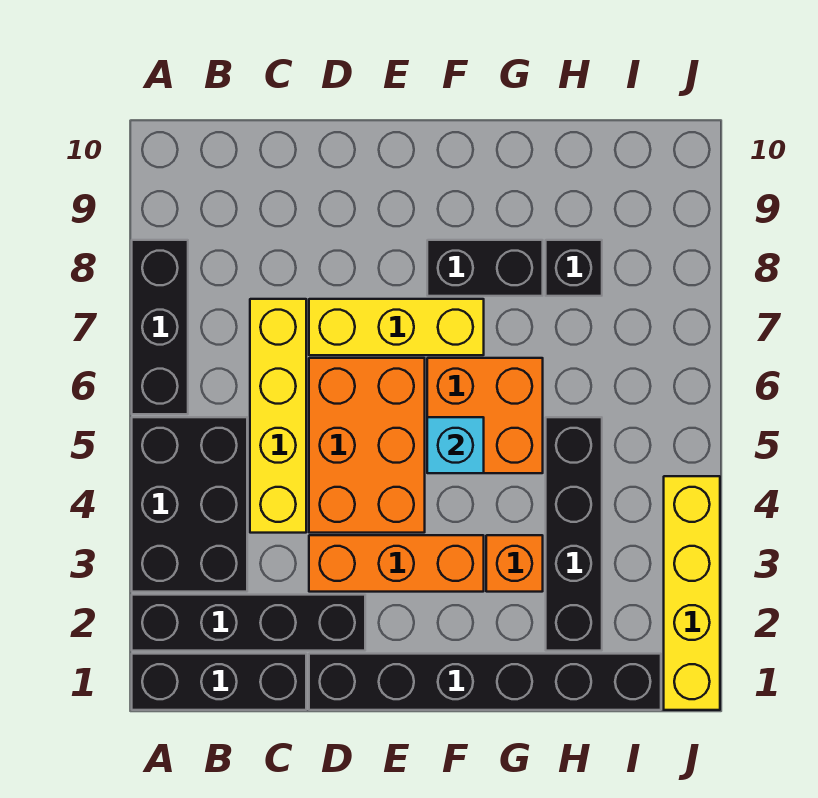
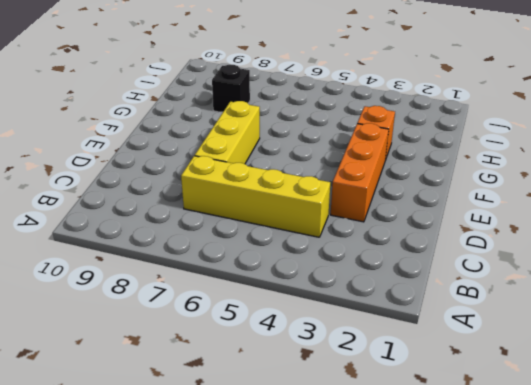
none -> black brick A1:C1 level 1
none -> black brick A2:D2 level 1
none -> black brick A3:B5 level 1

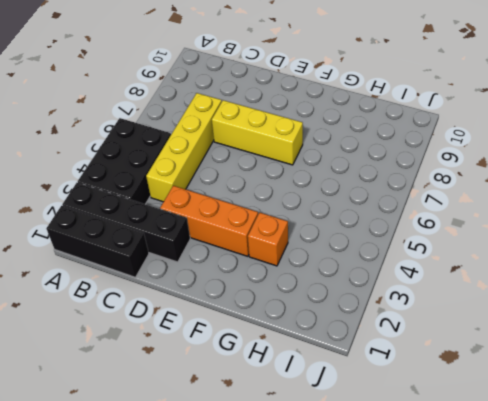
none -> black brick A6:A8 level 1
none -> black brick D1:I1 level 1
none -> orange brick D4:E6 level 1

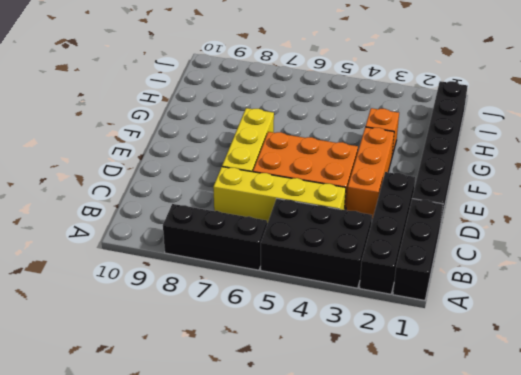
none -> orange brick F5:G6 level 1
none -> black brick F8:G8 level 1
none -> black brick H2:H5 level 1

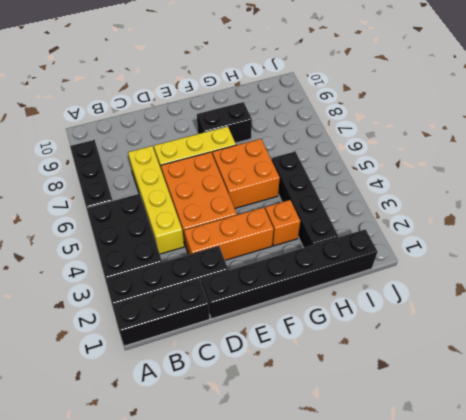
none -> black brick H8 level 1
none -> yellow brick J1:J4 level 1
none -> cyan brick F5 level 2

